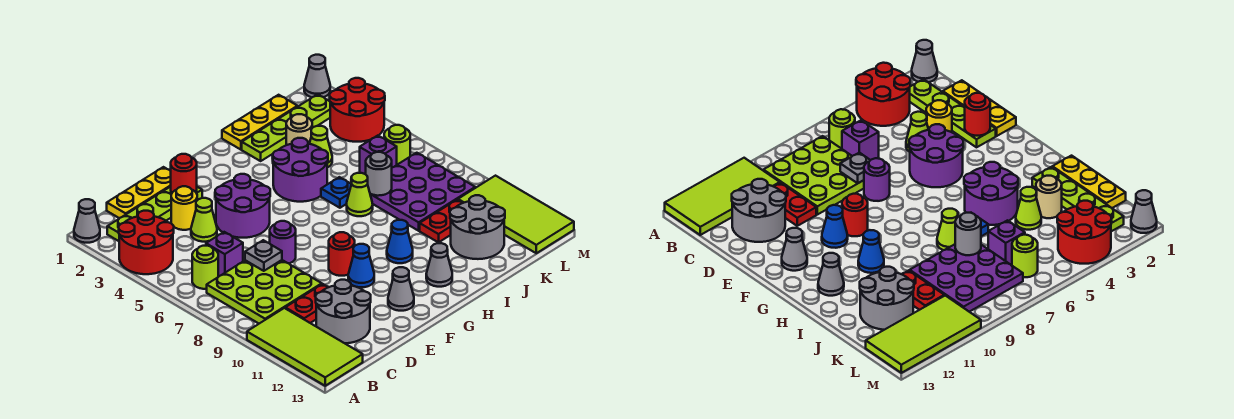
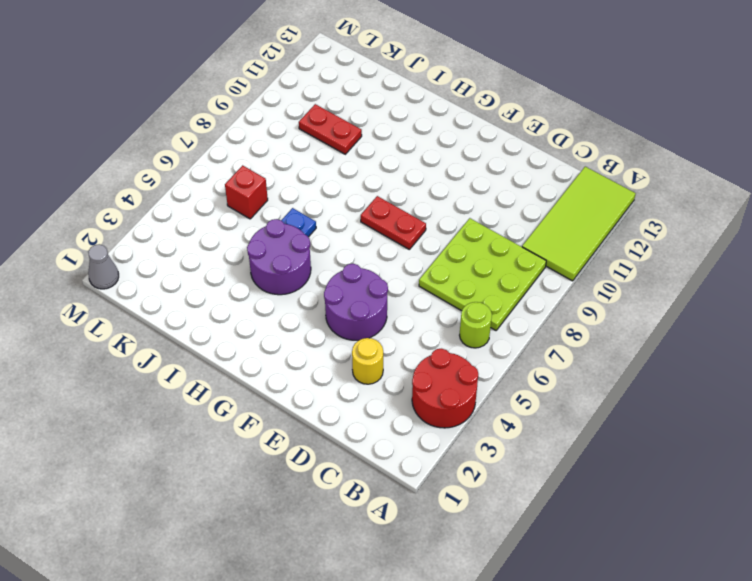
red plate F8:G8 level 1 -> red plate C10:D10 level 1
red brick K6 level 1 -> purple brick K6 level 1
none -> grey cone A1 level 1
none -> lime plate B2:E2 level 1
none -> yellow plate C1:E1 level 1
none -> purple brick C6 level 1

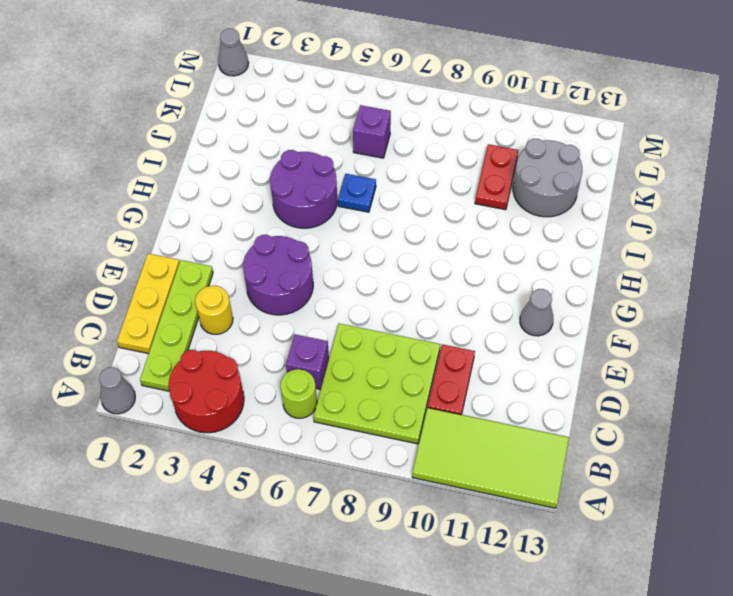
none -> grey round brick C11:D12 level 1
none -> lime cone D4 level 1
none -> purple round brick E7 level 1
none -> red round brick F9 level 1

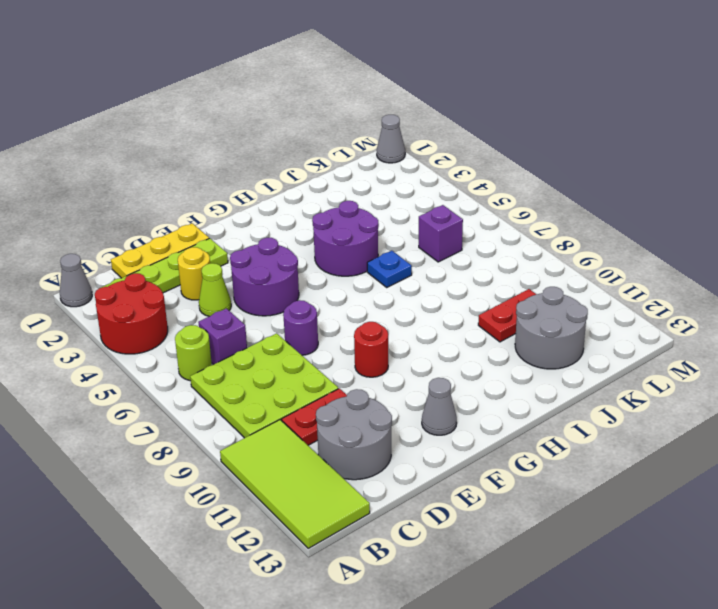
none -> blue cone F10 level 1
none -> blue cone H10 level 1
none -> grey cone H12 level 1
none -> yellow plate I1:K1 level 1

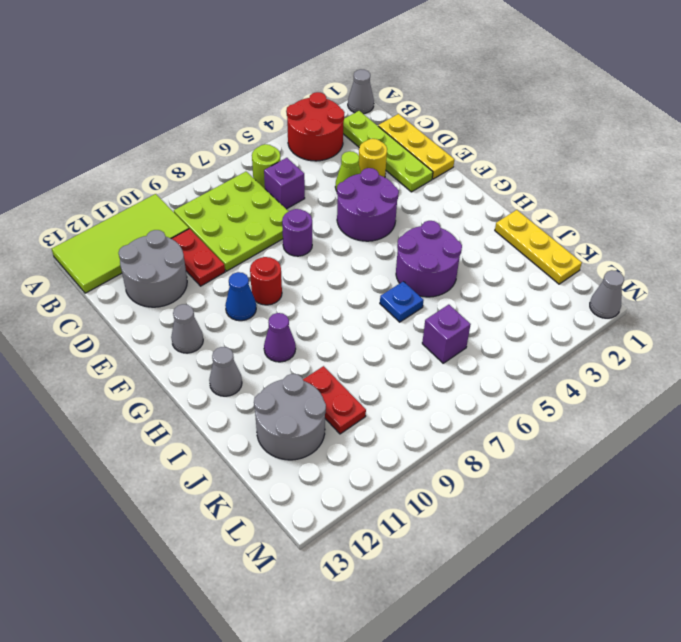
purple cone H10 level 1 -> blue cone H10 level 1
none -> lime plate I2:L2 level 1
none -> lime cone I7 level 1
none -> tan round brick J3 level 1
none -> lime cone J4 level 1

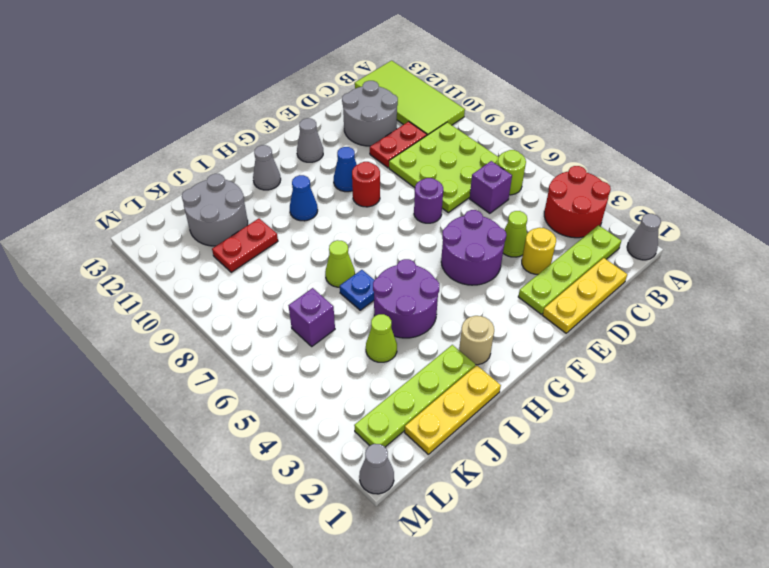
tan round brick H2 level 1 -> tan round brick J3 level 1
none -> purple plate J7:L9 level 1
none -> red round brick L3:M4 level 1
none -> lime round brick L6 level 1
none -> lime tile L10:M13 level 1

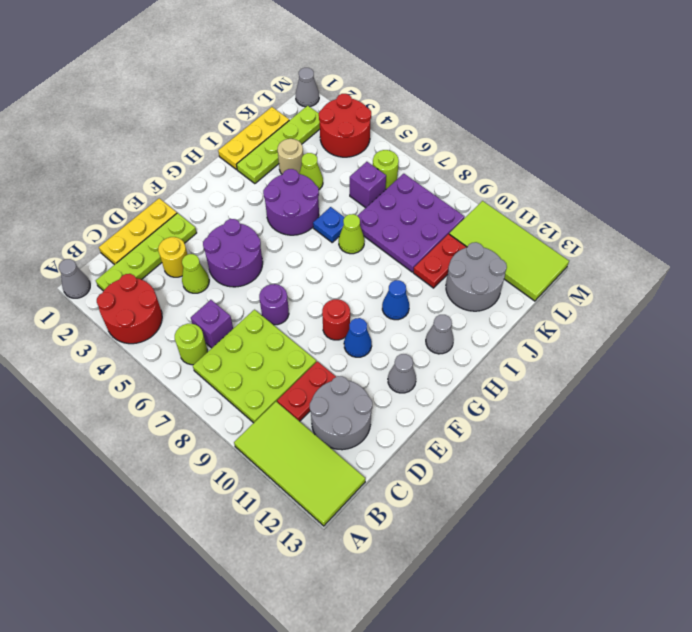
none -> grey plate D7 level 2
none -> red round brick E2 level 2
none -> grey round brick J7 level 2

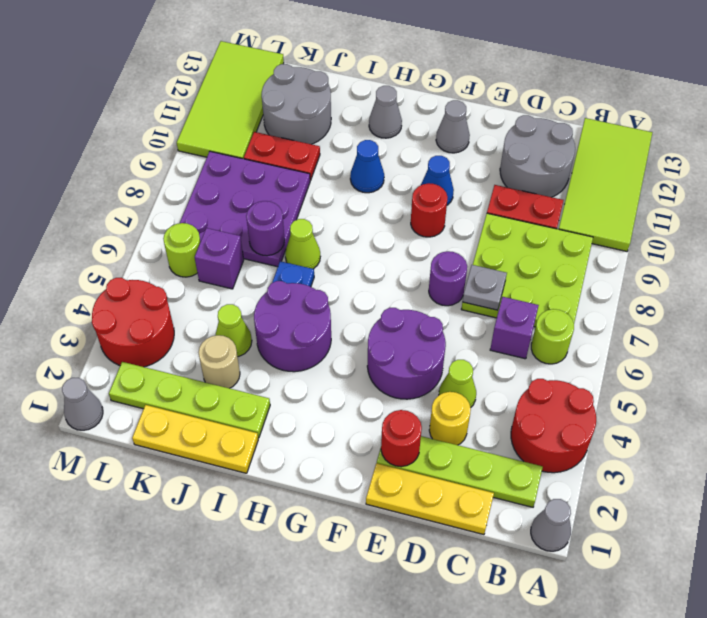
purple round brick J7 level 2 -> grey round brick J7 level 2

